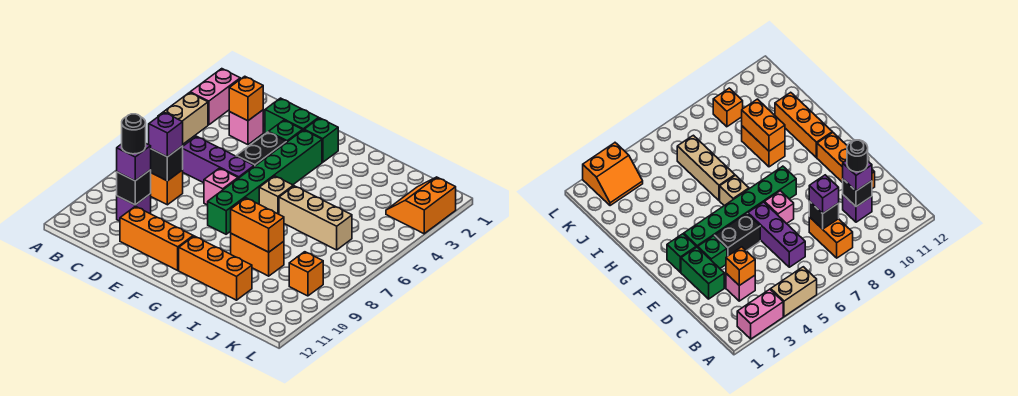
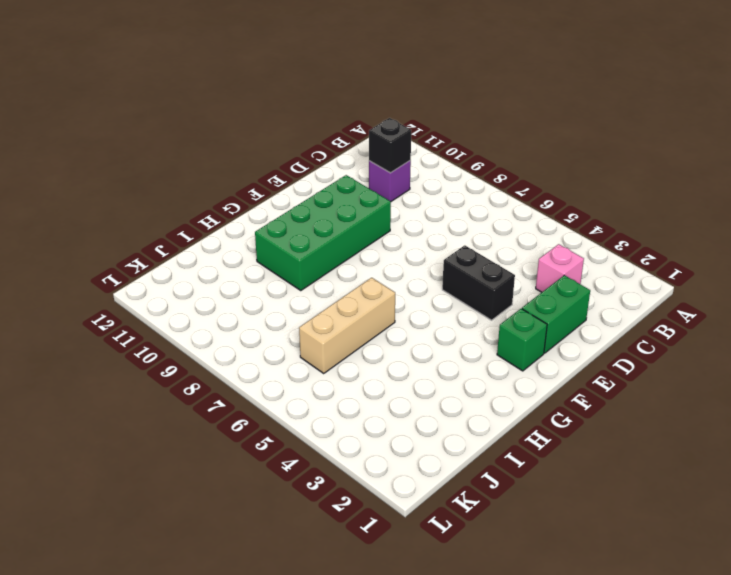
green brick E9:H10 level 1 -> orange brick H9:I9 level 1
none -> pink brick A2:A3 level 1
none -> tan brick A4:A5 level 1
none -> orange brick B8:C8 level 1

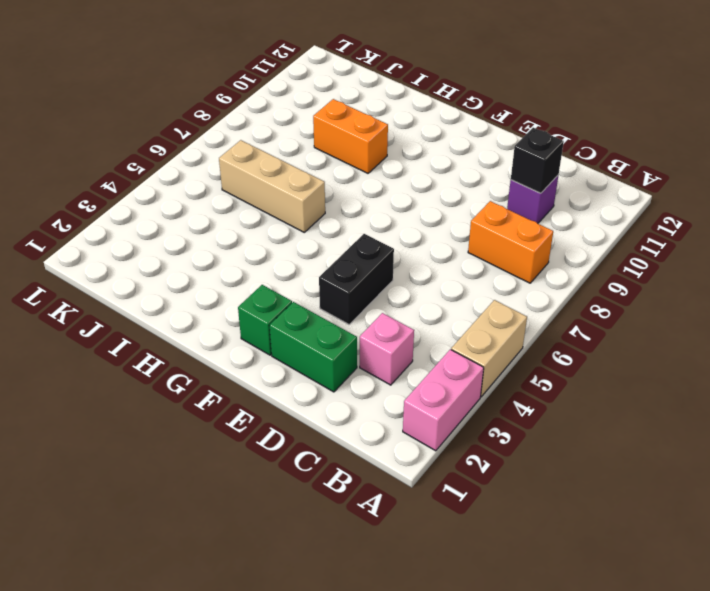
none -> purple brick C6:E6 level 1
none -> orange brick D11:F11 level 1
none -> green brick E3 level 1

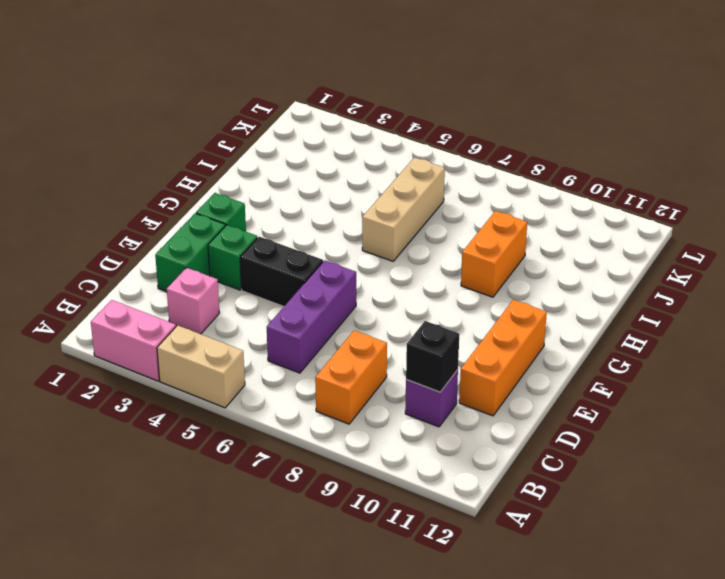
none -> pink brick E7 level 1
none -> green brick F3:F8 level 1
none -> tan brick G6 level 1

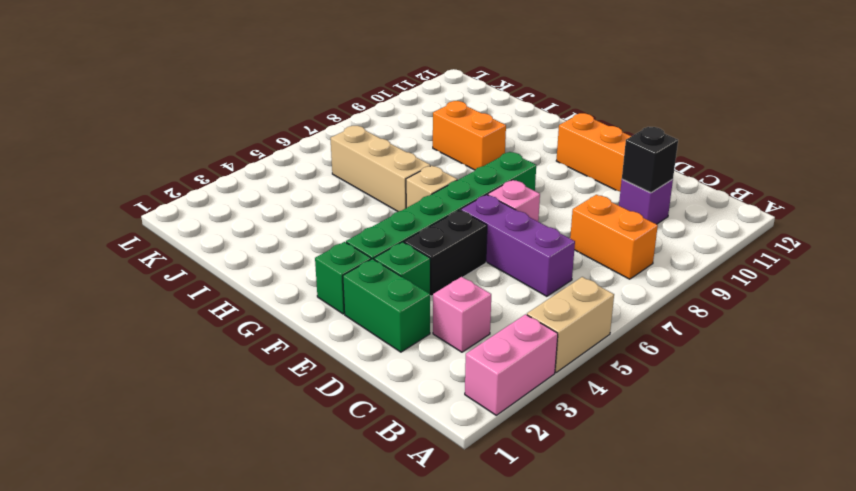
none -> orange brick G11:I11 level 1
none -> orange slope K2:L3 level 1 top L
none -> orange brick K9 level 1

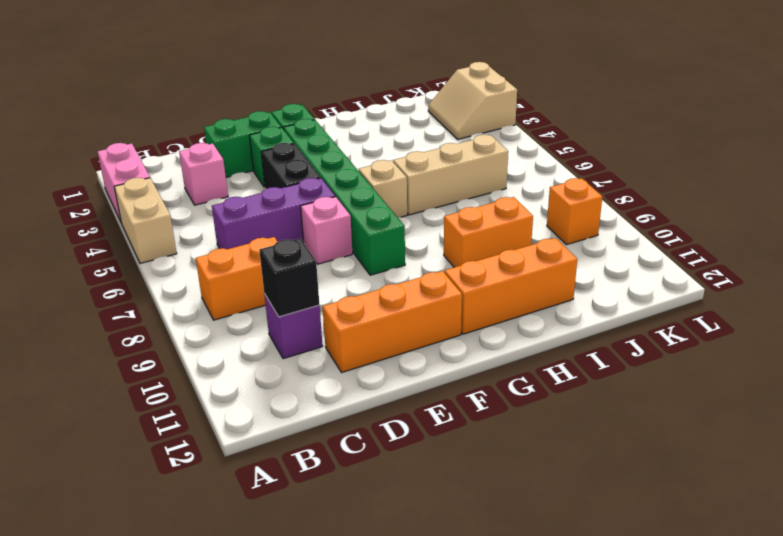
tan slope K2:L3 level 1 top L -> orange slope K2:L3 level 1 top L
none -> orange brick C3 level 2
none -> black brick C8 level 2
none -> orange brick H9:I9 level 2

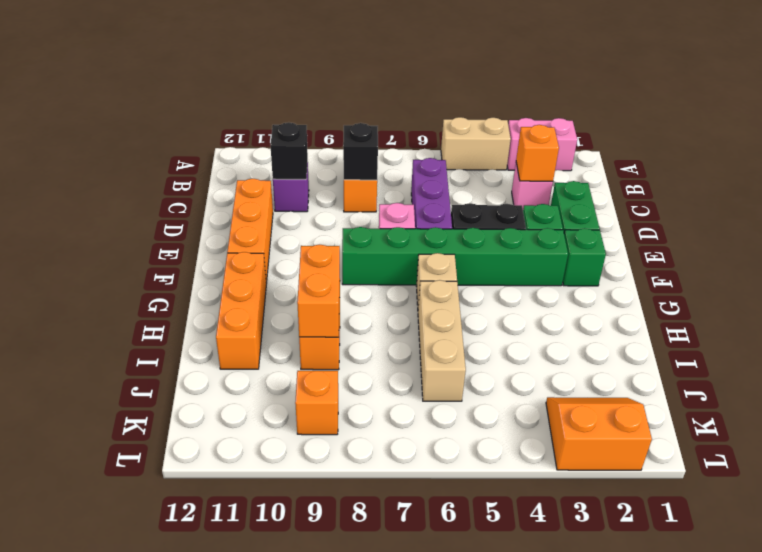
none -> purple brick C8 level 3
none -> purple brick C10 level 3
none -> black round brick C10 level 4

